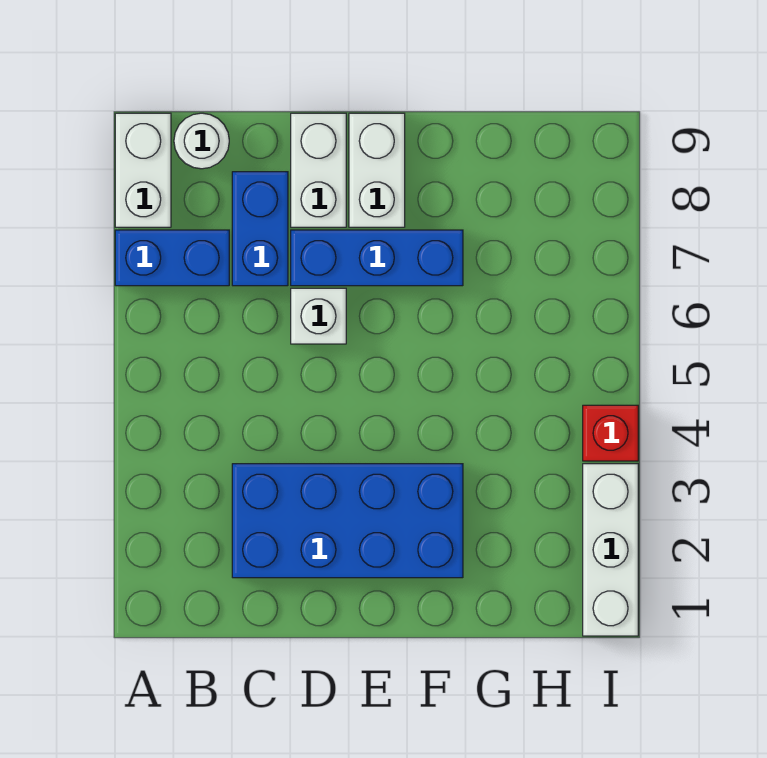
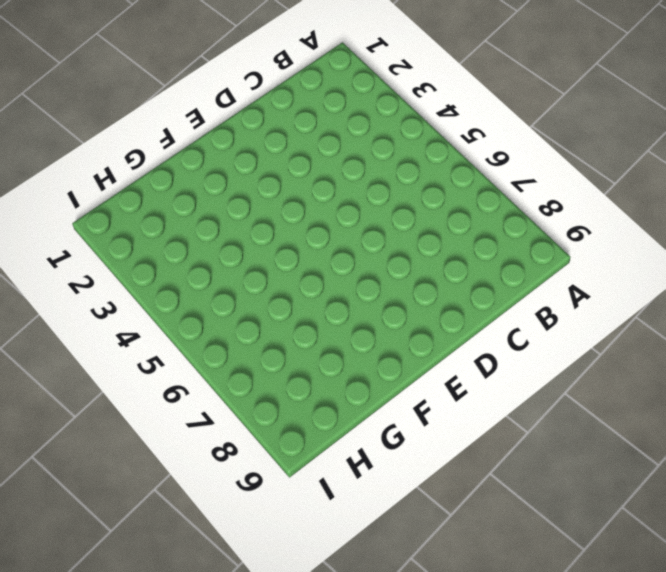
none -> blue brick A7:B7 level 1
none -> white brick A8:A9 level 1

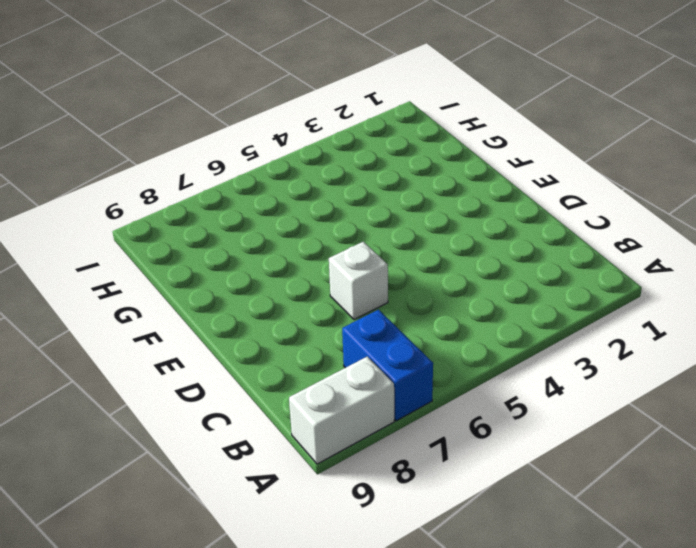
none -> white round brick B9 level 1
none -> blue brick C2:F3 level 1

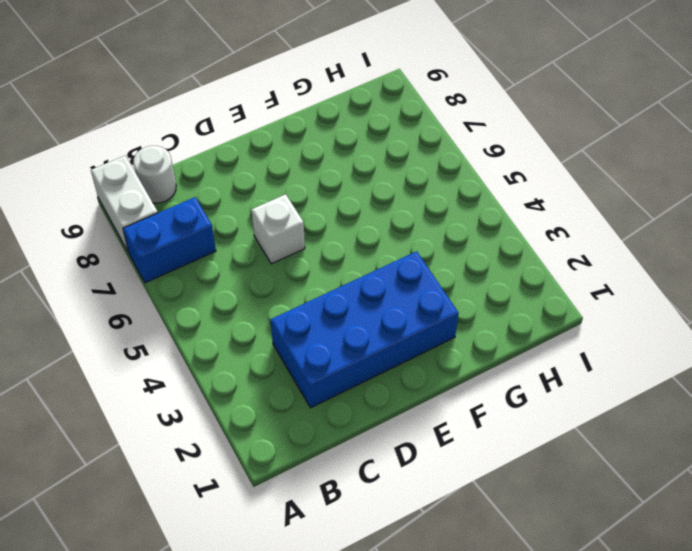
none -> blue brick C7:C8 level 1
none -> blue brick D7:F7 level 1

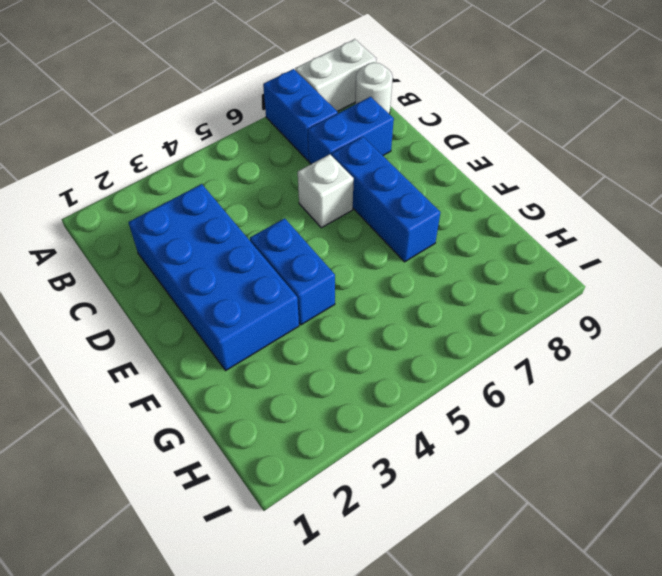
blue brick E4:F4 level 1 -> none
none -> white brick D8:D9 level 1
none -> white brick E8:E9 level 1

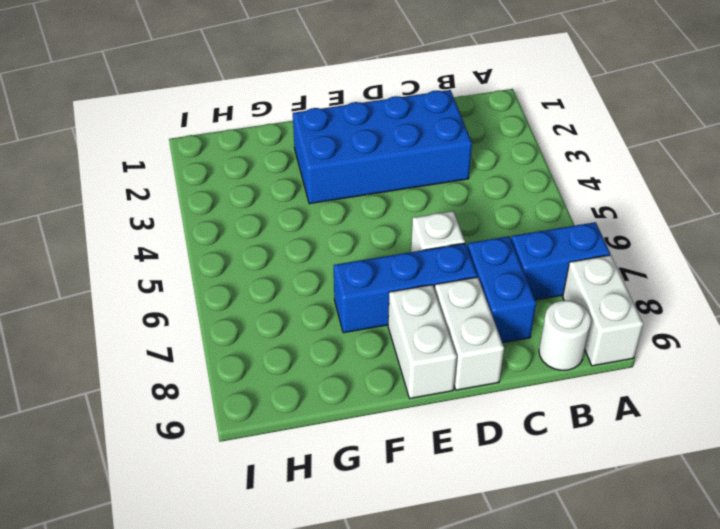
none -> white brick I1:I3 level 1
none -> red brick I4 level 1

